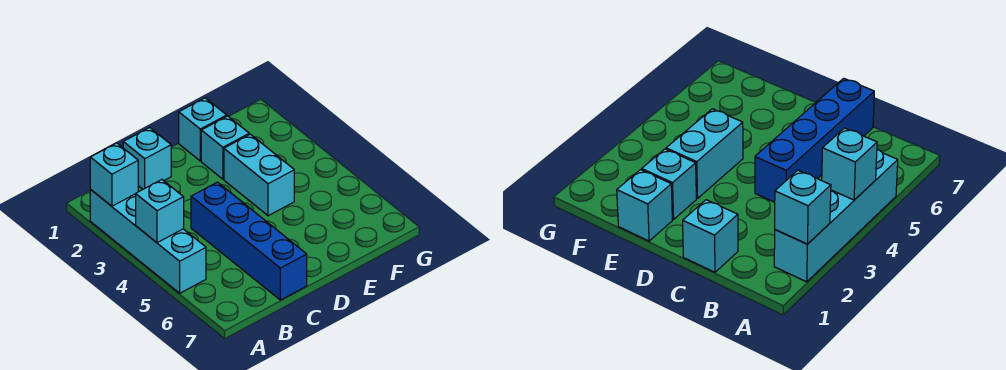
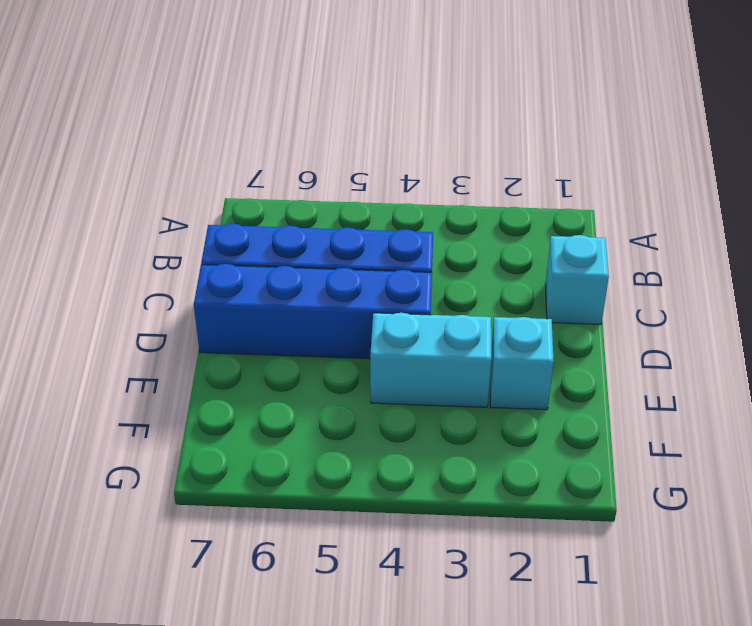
blue brick D4:D7 level 1 -> none
none -> cyan brick A2:A5 level 1
none -> cyan brick E1 level 1

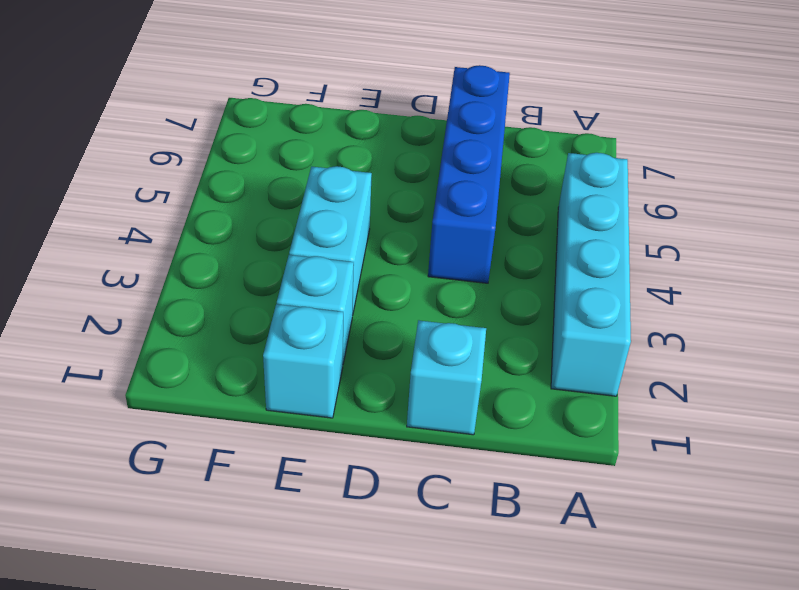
none -> cyan brick A2 level 2
none -> cyan brick A4 level 2

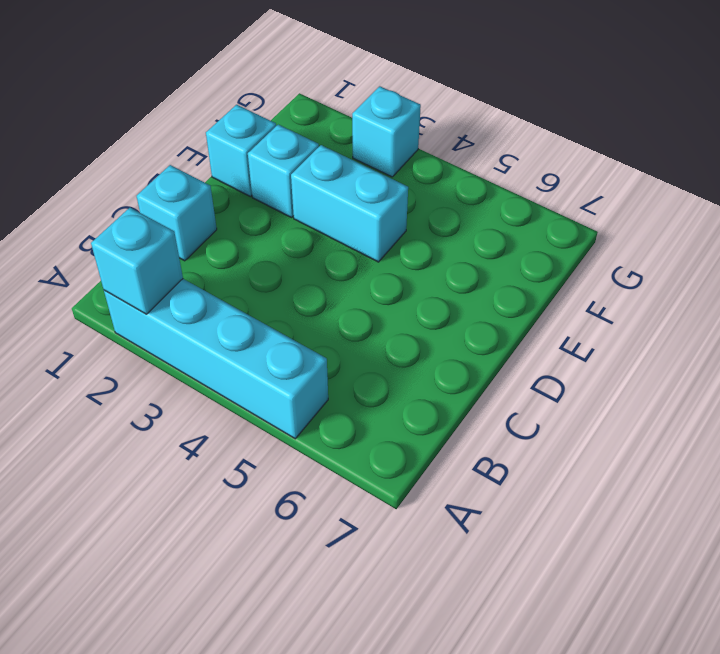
cyan brick G3 level 1 -> cyan brick A4 level 2
none -> blue brick C4:C7 level 1

